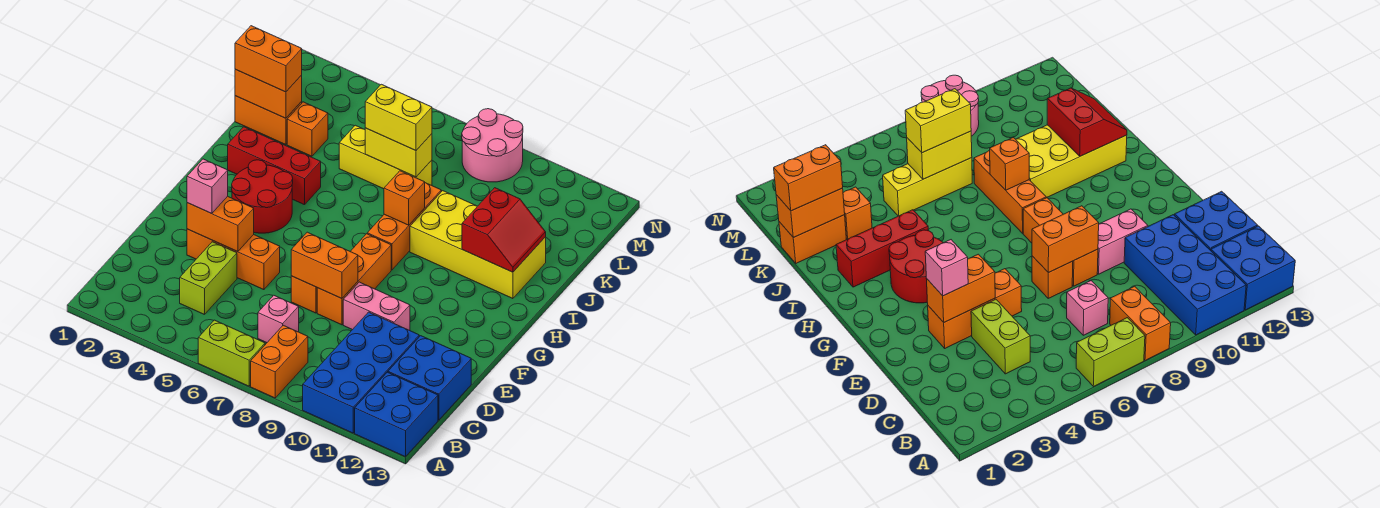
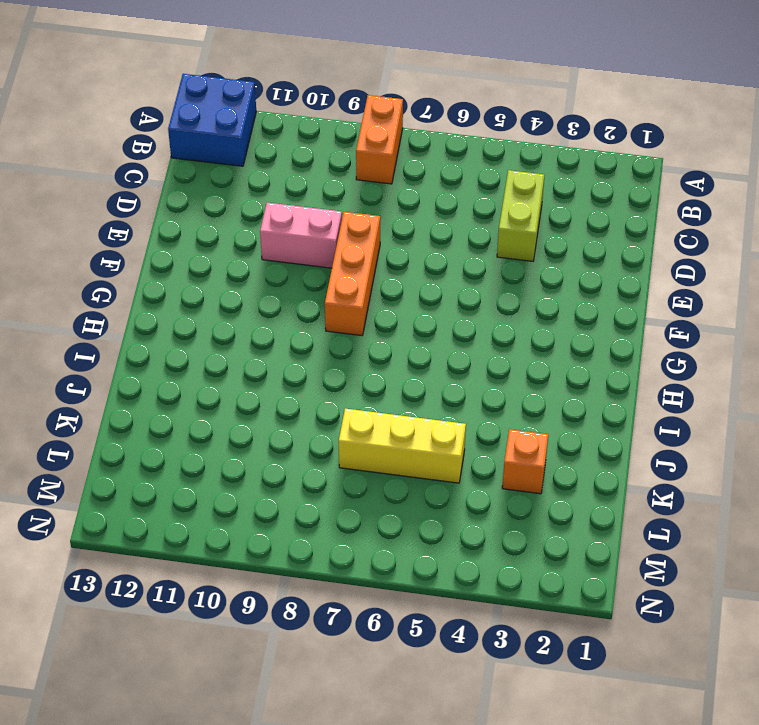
none -> lime brick A6:A7 level 1
none -> blue brick A10:D11 level 1
none -> pink brick C7 level 1

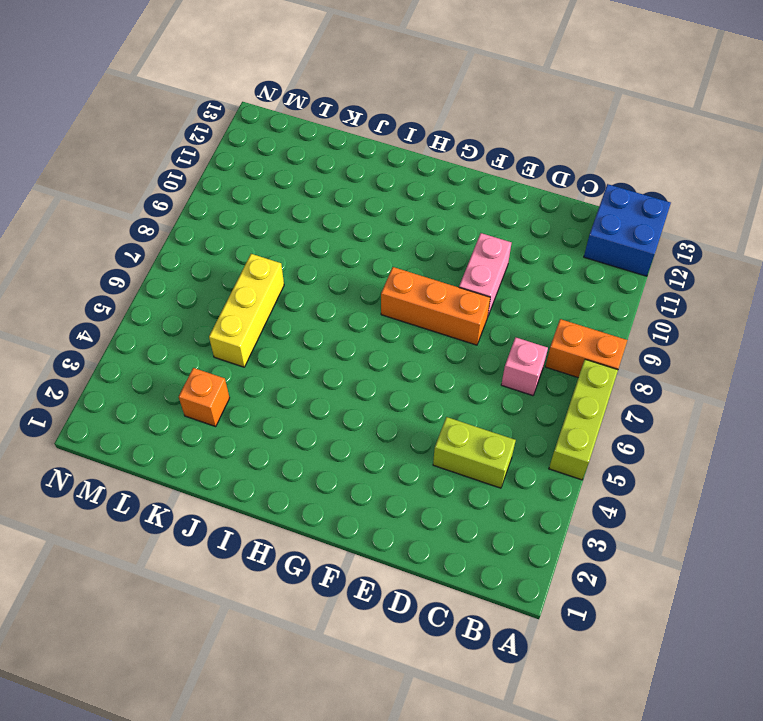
lime brick A5:A7 level 1 -> lime brick A6:A7 level 1
none -> blue brick A10:D11 level 1
none -> blue brick C12:D13 level 1
none -> orange brick E3:E5 level 1

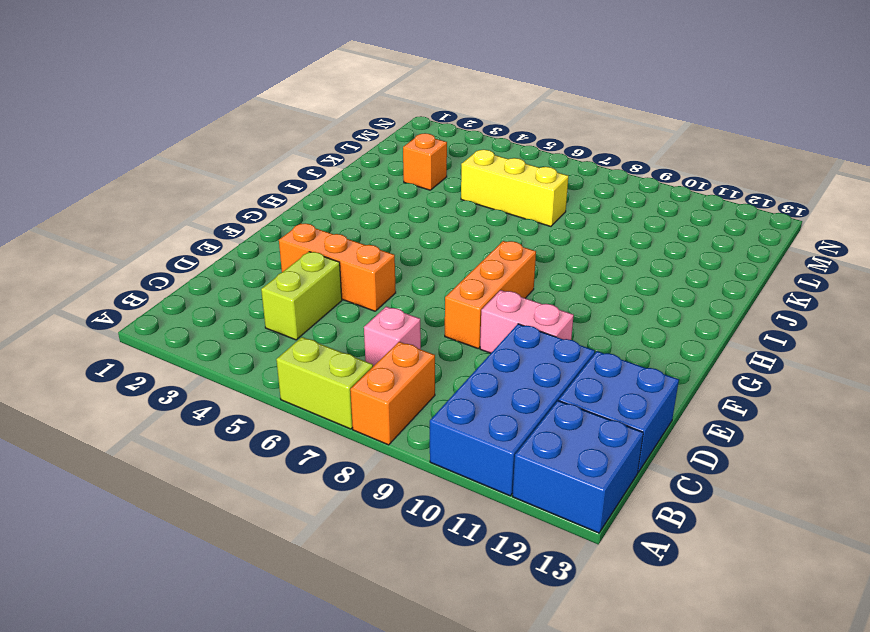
none -> orange brick E7 level 1
none -> red round brick G3:H4 level 1
none -> orange brick H8:J8 level 1

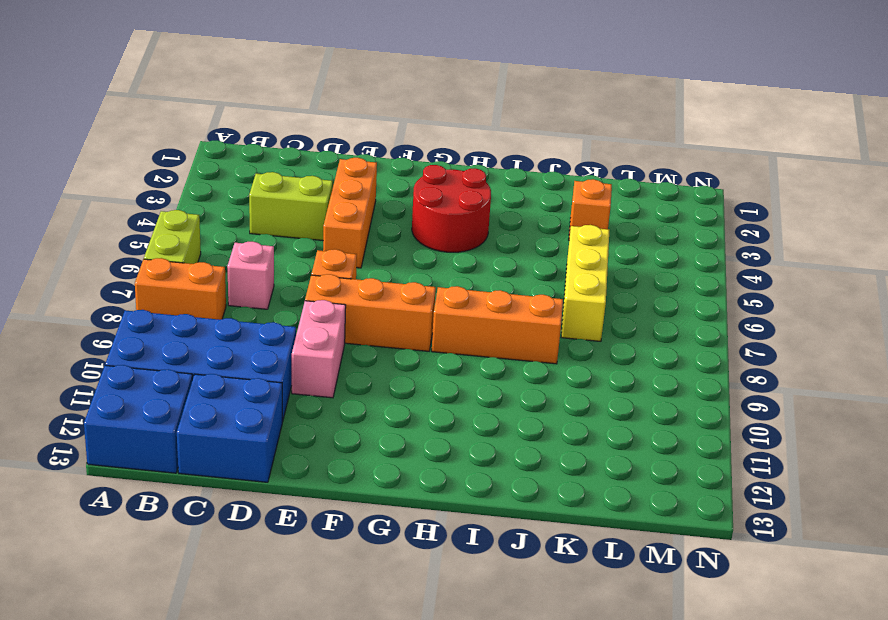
none -> red brick I2:I4 level 1
none -> yellow brick I9:J12 level 1
none -> orange brick K1:K2 level 1

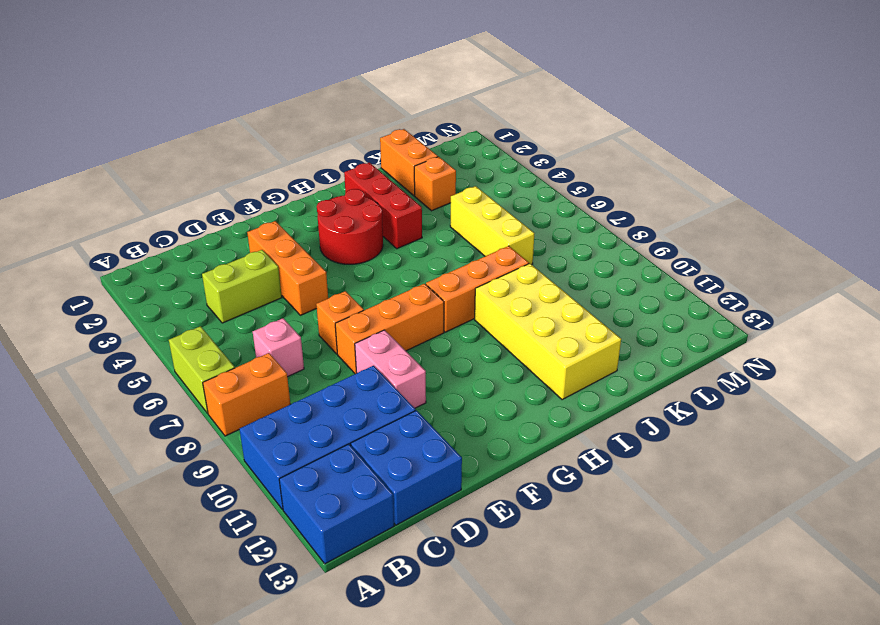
none -> pink round brick M8:N9 level 1
none -> orange brick E3:E4 level 2
none -> orange brick E7:E8 level 2

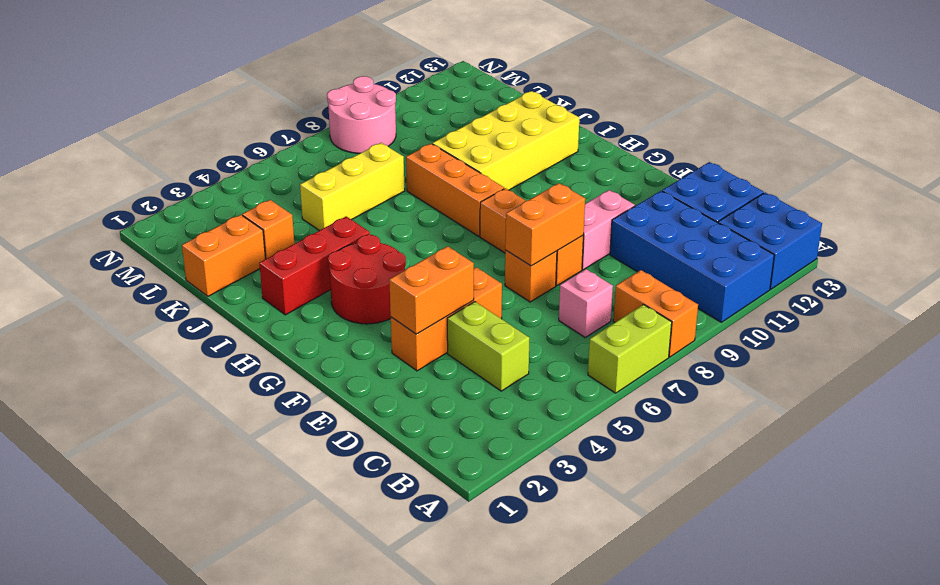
none -> orange brick I8 level 2
none -> red slope I11:J12 level 2 top 11
none -> orange brick K1:K2 level 2

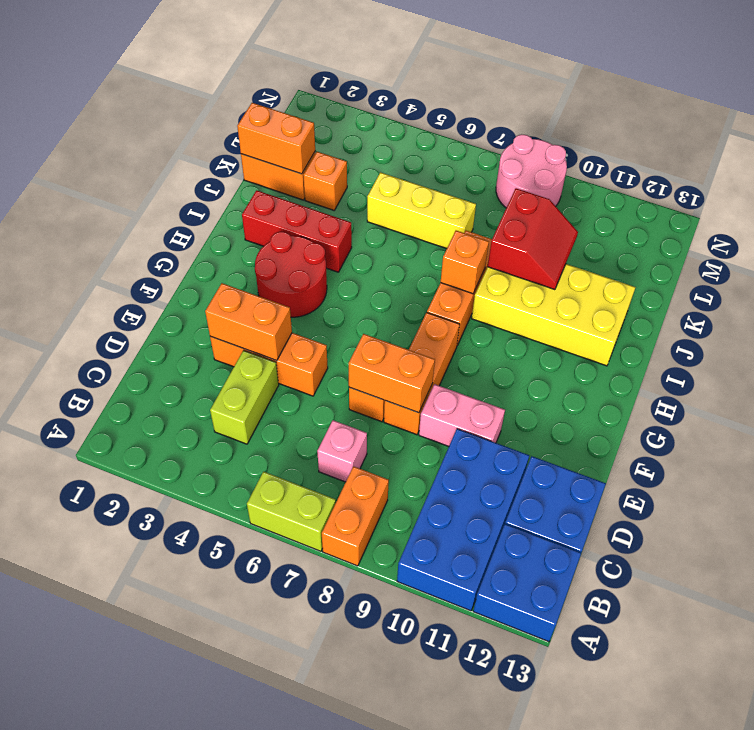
red slope J9:K10 level 2 top 9 -> red slope I11:J12 level 2 top 11
none -> yellow brick K6:K7 level 2
none -> pink brick E3 level 3
none -> orange brick K1:K2 level 3

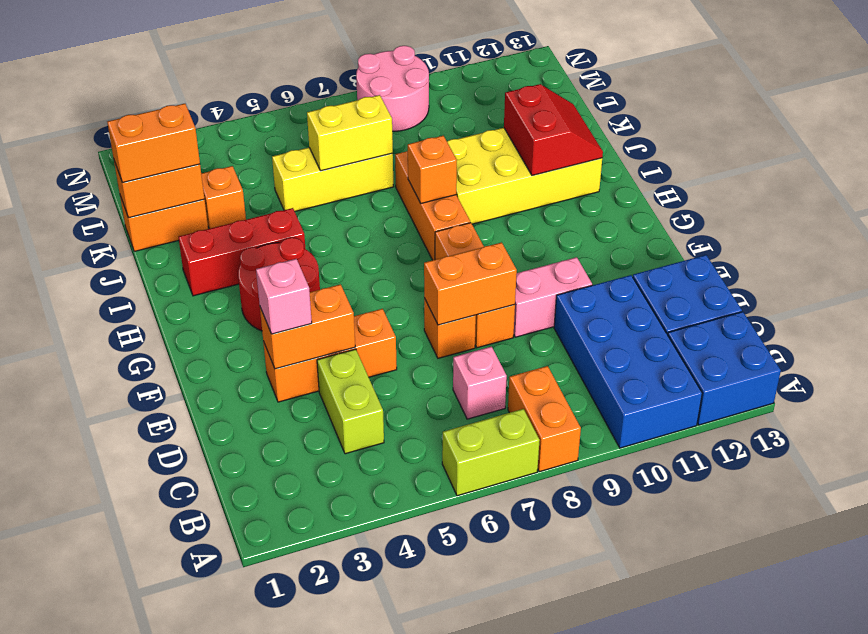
none -> yellow brick K6:K7 level 3

